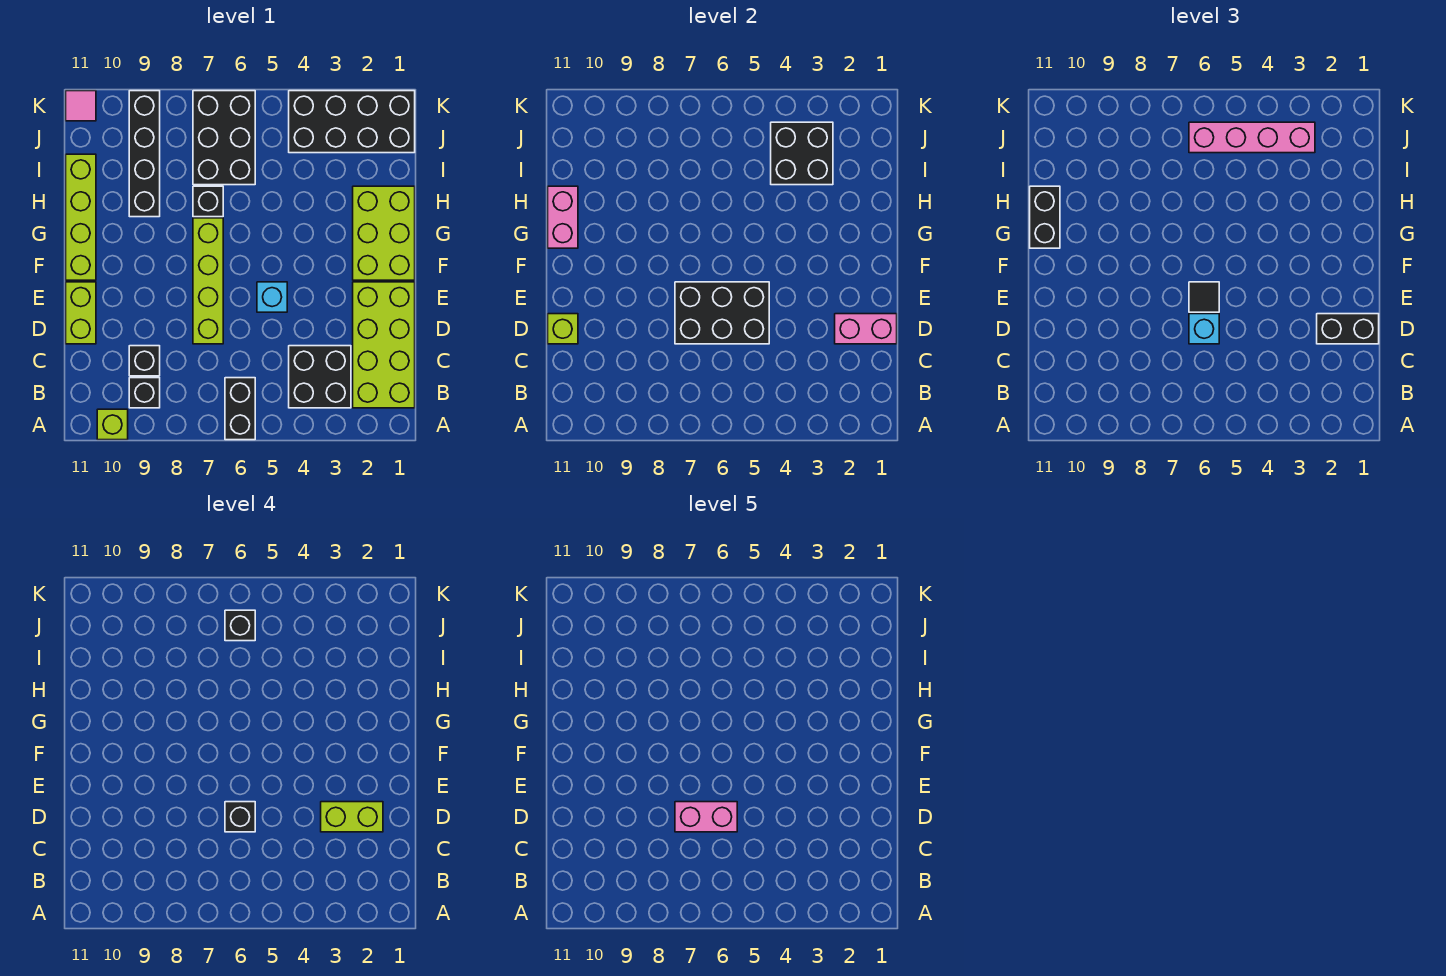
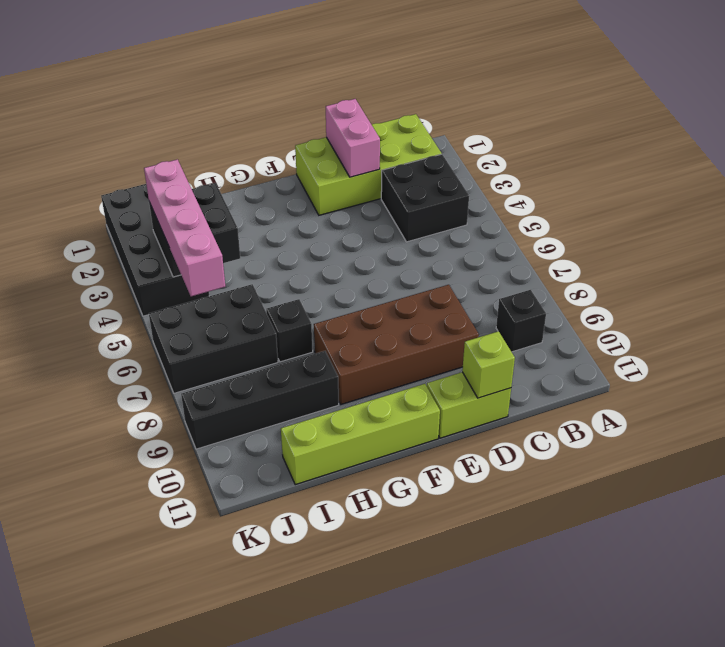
brown brick D8:G9 level 1 -> none
none -> black brick A6:B6 level 1
none -> lime brick A10 level 1
none -> black brick C9 level 1
none -> lime brick D7:G7 level 1

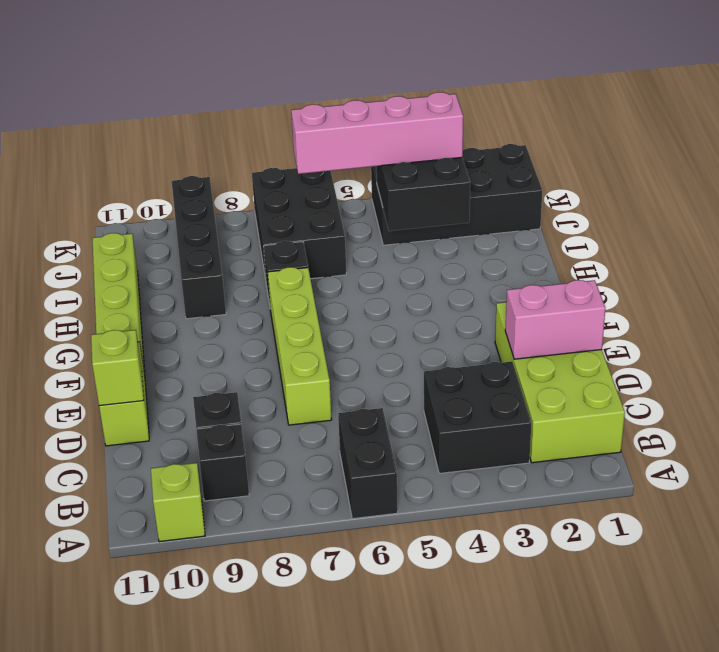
none -> cyan brick E5 level 1
none -> lime brick F1:H2 level 1
none -> pink tile K11 level 1
none -> black brick D5:E7 level 2

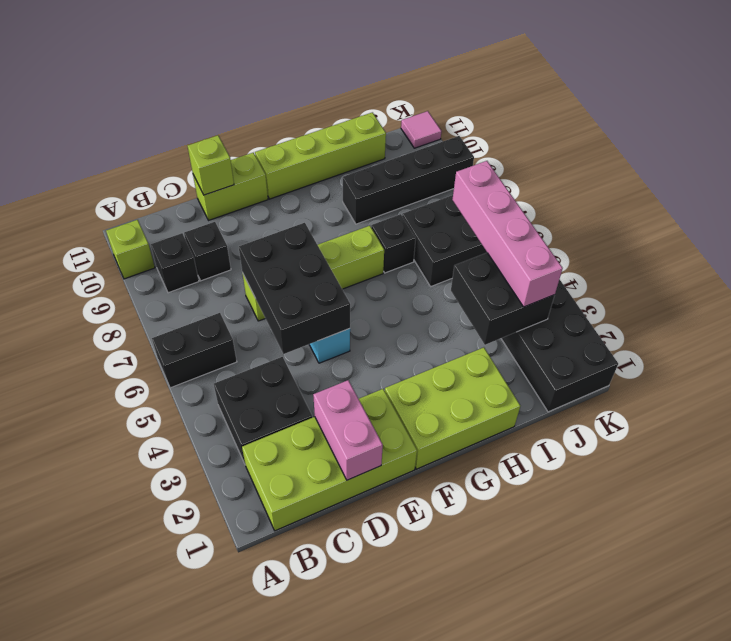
none -> pink brick G11:H11 level 2
none -> black brick D1:D2 level 3
none -> cyan brick D6 level 3
none -> black tile E6 level 3

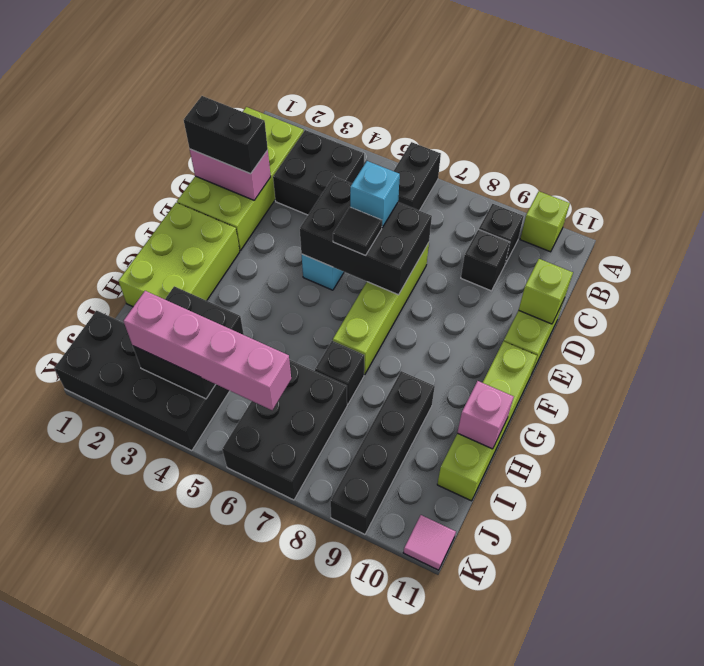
pink brick H11 level 2 -> pink brick G11:H11 level 2
none -> black brick G11:H11 level 3
none -> lime brick D2:D3 level 4
none -> black brick D6 level 4
none -> black brick J6 level 4

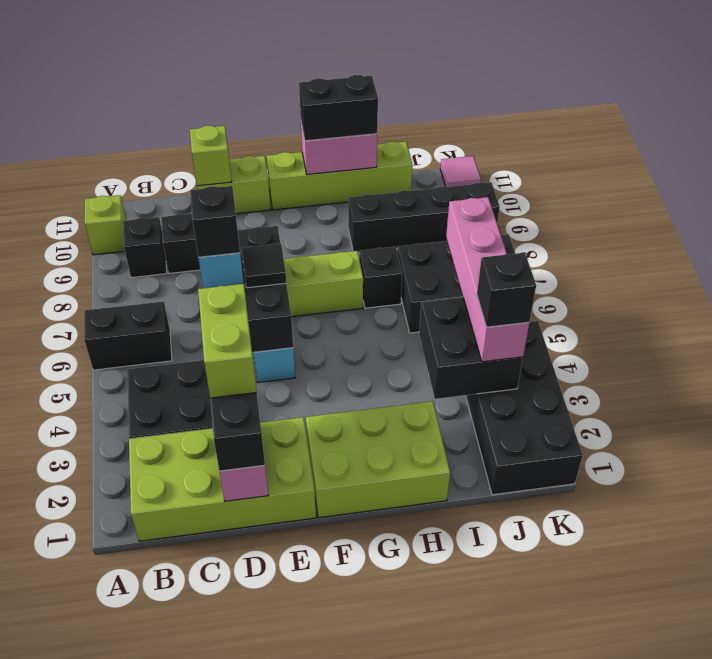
black brick J3 level 4 -> black brick J6 level 4
none -> pink brick D6:D7 level 5

